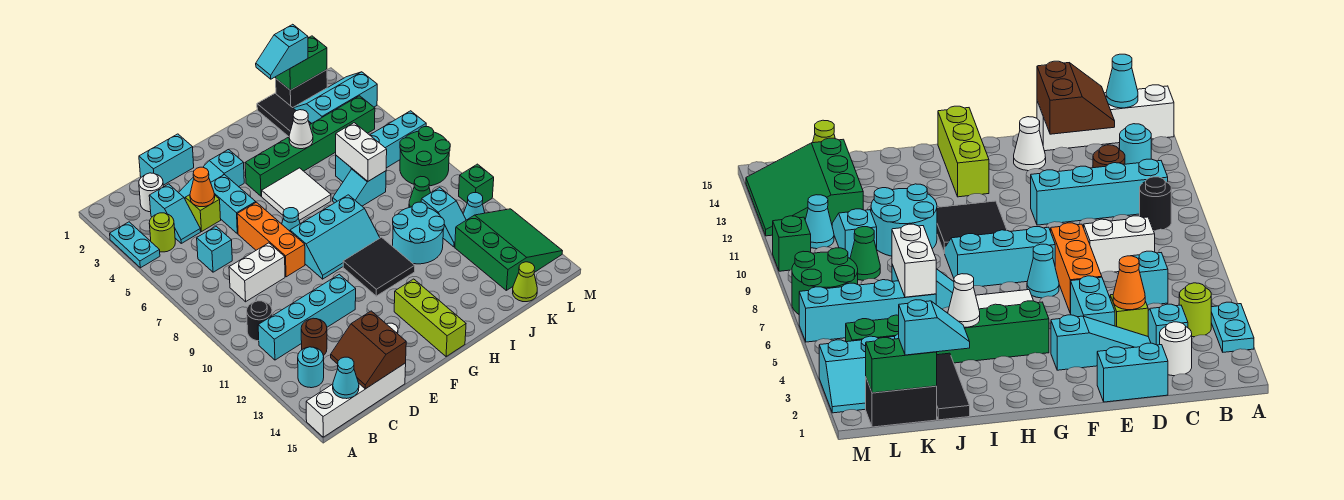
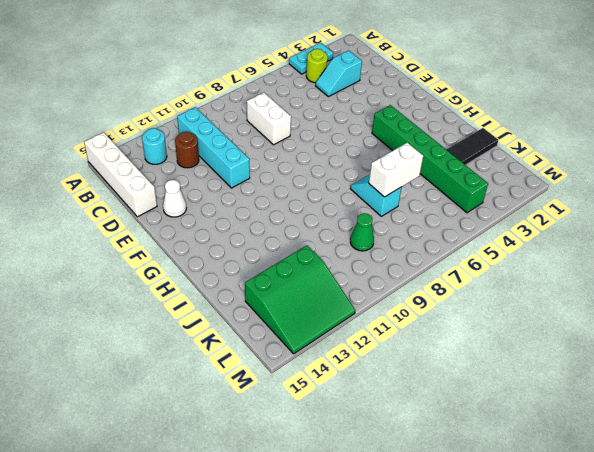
none -> black round brick B10 level 1
none -> white round brick C2 level 1
none -> cyan brick C6 level 1
none -> cyan brick D1:E1 level 1

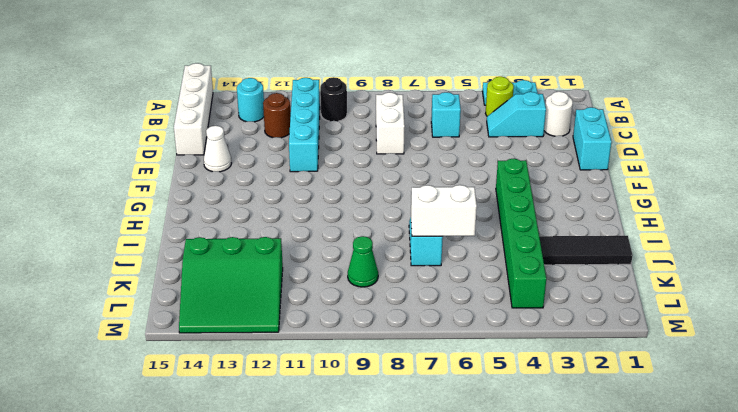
none -> cyan slope D3:F3 level 1 top F
none -> lime brick D4 level 1
none -> cyan brick E4:E5 level 1
none -> orange brick E6:E8 level 1

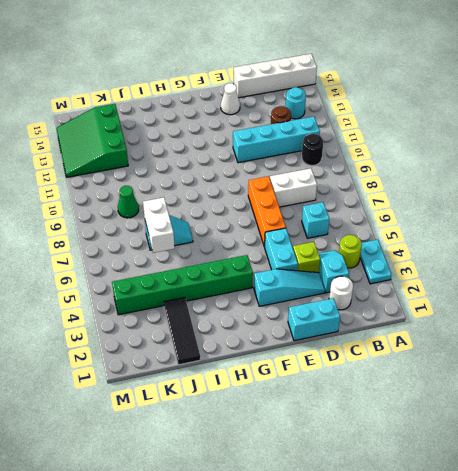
none -> cyan cone F7 level 1
none -> cyan slope F8:H9 level 1 top 8
none -> white tile G5:H6 level 1
none -> black tile G10:H11 level 1

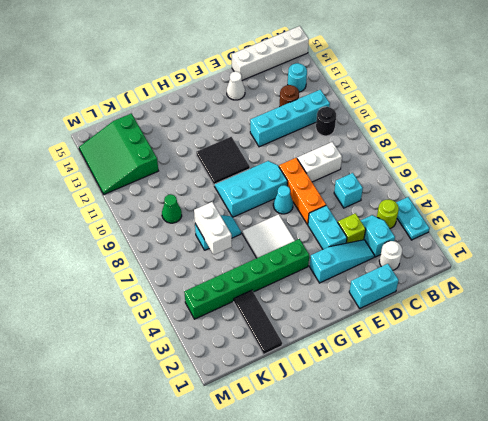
none -> lime brick G13:G15 level 1
none -> cyan round brick I10:J11 level 1
none -> cyan brick J6:M6 level 1
none -> black brick K1:L1 level 1

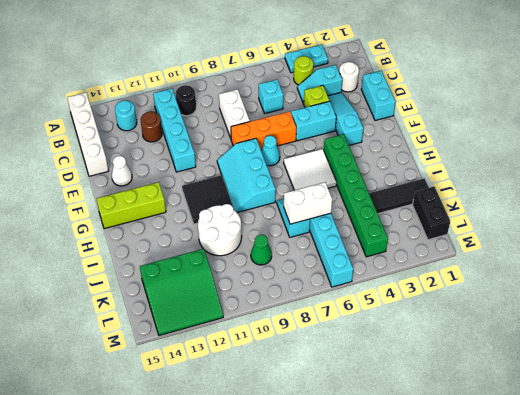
white round brick I10:J11 level 1 -> cyan round brick I10:J11 level 1
none -> cyan slope K2:M3 level 1 top 3
none -> cyan slope K10:K11 level 1 top 10
none -> lime cone K15 level 1
none -> green round brick L7:M8 level 1

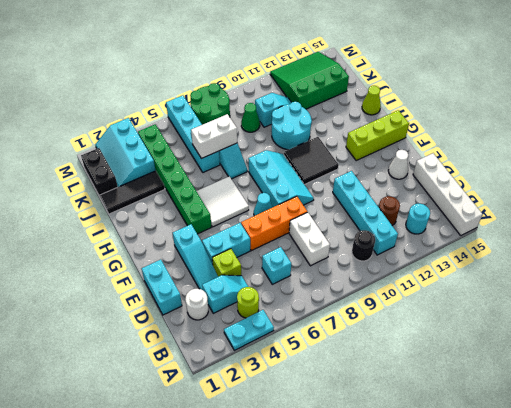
lime cone I15 level 1 -> lime cone K15 level 1
none -> cyan cone L11 level 1
none -> green brick M10 level 1
none -> cyan cone B15 level 2
none -> brown slope C14:D15 level 2 top D

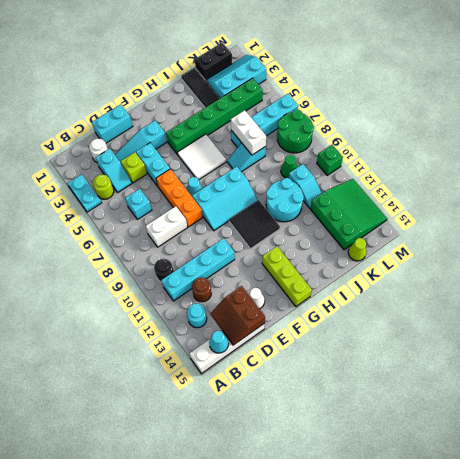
none -> cyan cone L11 level 1
none -> orange cone D4 level 2
none -> white cone I4 level 2
none -> green brick K1:L1 level 2

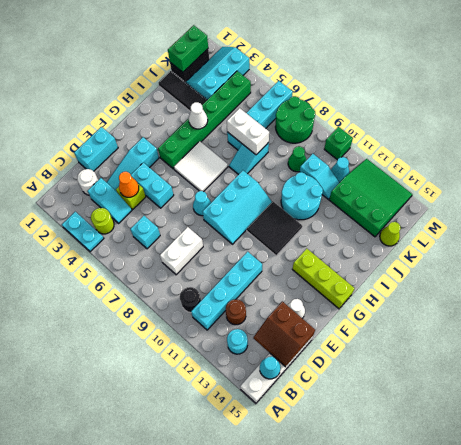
none -> orange brick E6:E8 level 1
none -> cyan slope J1:K1 level 3 top K

